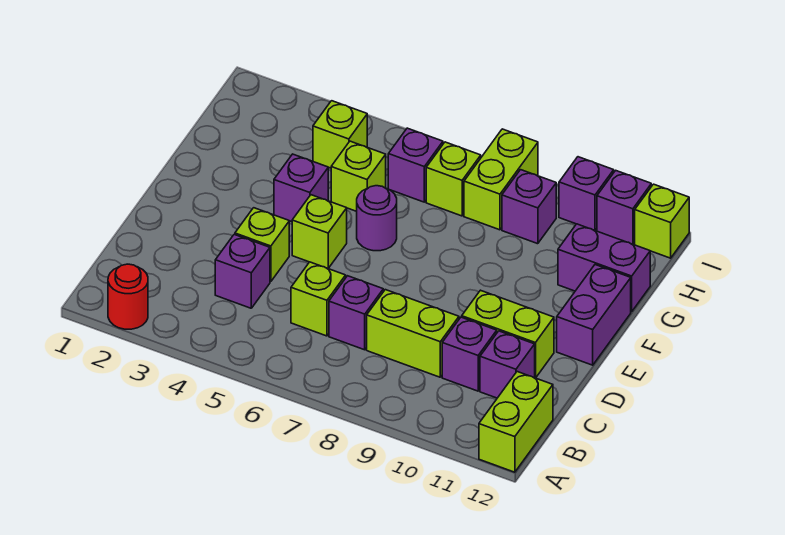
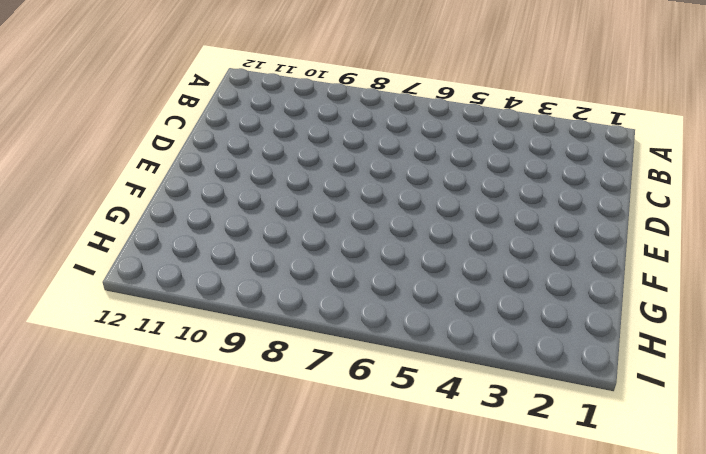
none -> red round brick A2 level 1
none -> lime brick A12:B12 level 1
none -> purple brick C4 level 1

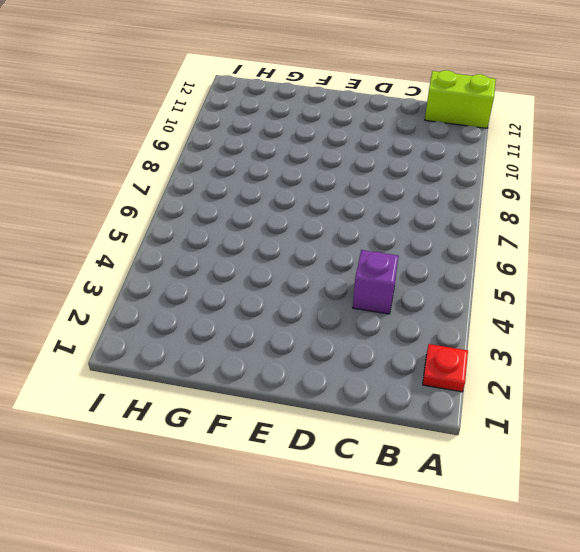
red plate A2 level 1 -> red round brick A2 level 1
none -> lime brick C6 level 1
none -> purple brick C7 level 1
none -> lime brick C8:C9 level 1

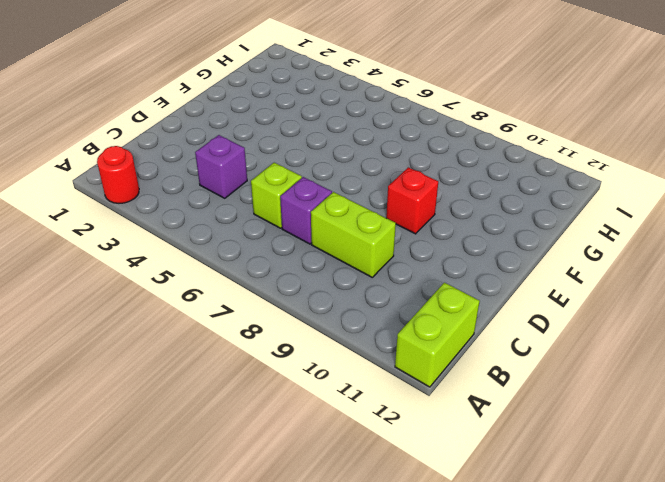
red brick E9 level 1 -> none
none -> purple brick C10 level 1
none -> purple brick C11 level 1
none -> lime brick D4 level 1

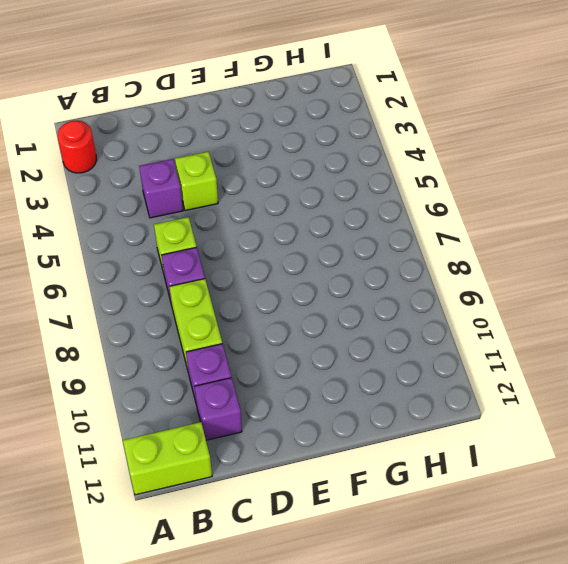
none -> lime brick D10:D11 level 1
none -> lime brick E5 level 1
none -> purple brick E12:F12 level 1

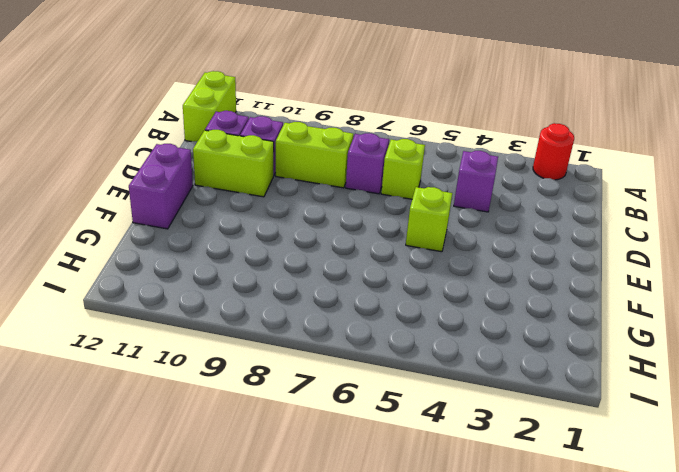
none -> lime brick D4 level 1
none -> purple brick F4 level 1
none -> purple round brick F6 level 1

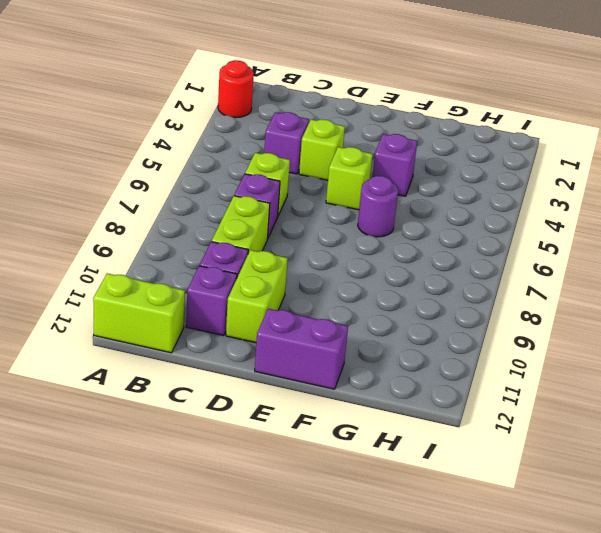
none -> lime brick G5 level 1
none -> purple brick G11:G12 level 1
none -> lime brick H4 level 1

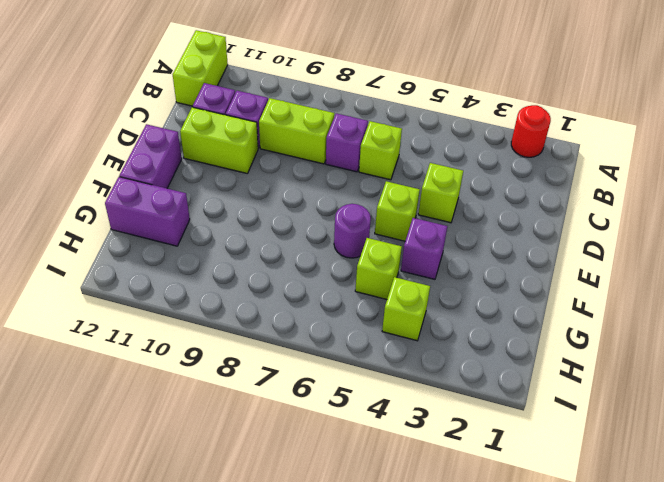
none -> purple brick C4 level 1
none -> purple brick H6 level 1
none -> lime brick H7 level 1

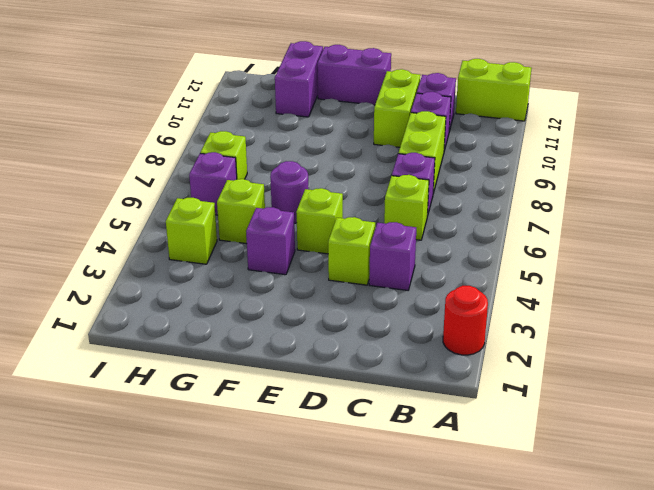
none -> lime brick H8:I8 level 1
none -> purple brick H9 level 1
none -> purple brick I10 level 1

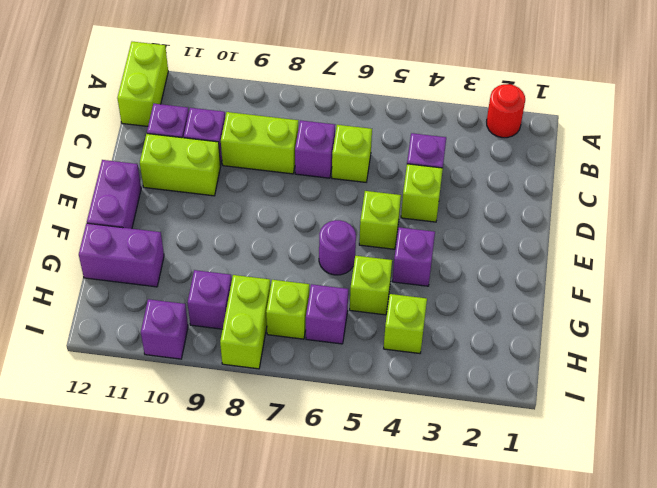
none -> purple brick I11 level 1
none -> lime brick I12 level 1

